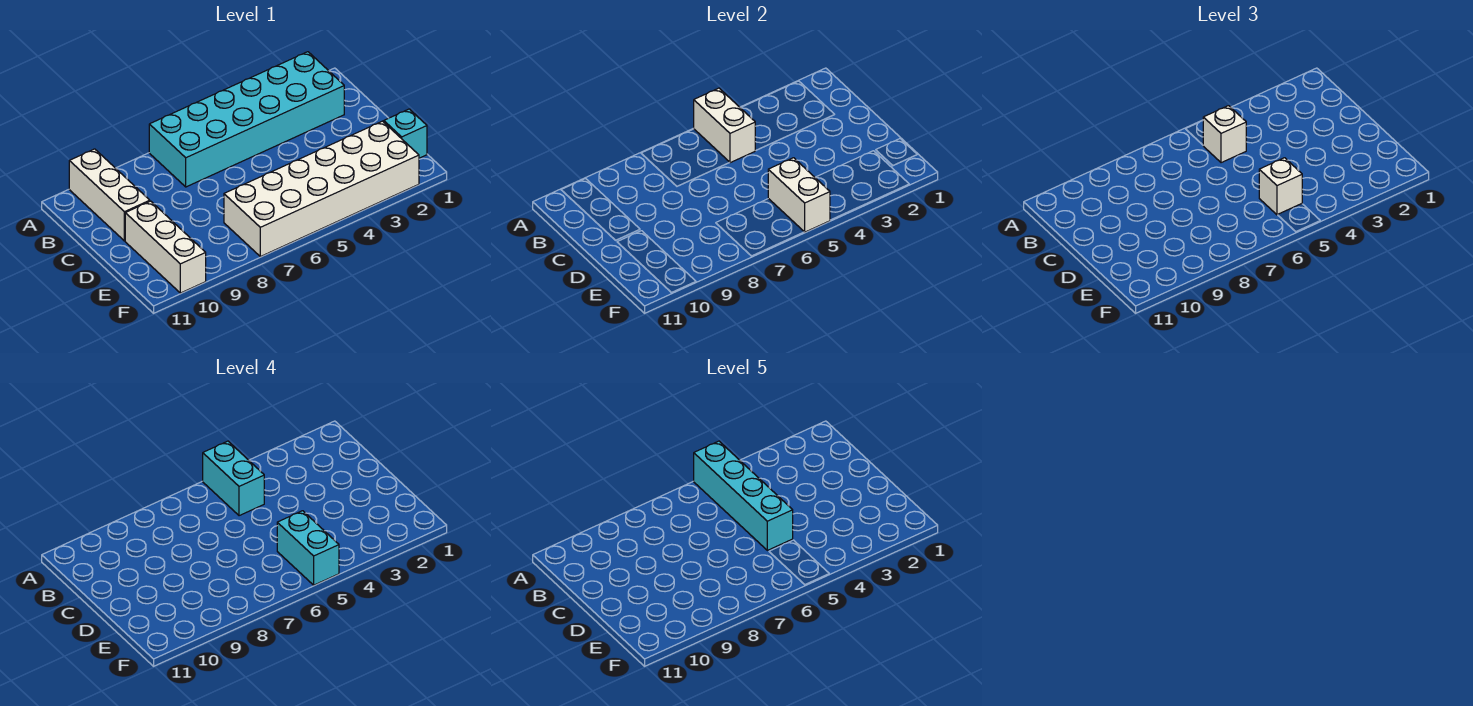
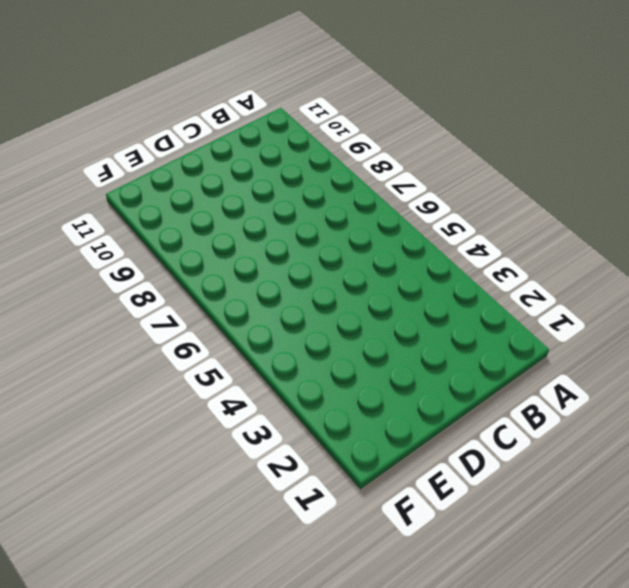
none -> cyan brick A2:B7 level 1
none -> white brick A10:C10 level 1
none -> white brick D10:F10 level 1

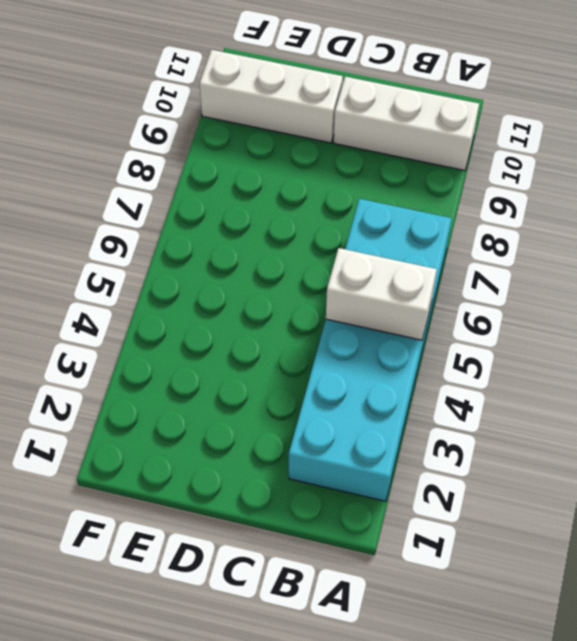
none -> cyan brick E1 level 1
none -> white brick E2:F7 level 1
none -> white brick E5:F5 level 2

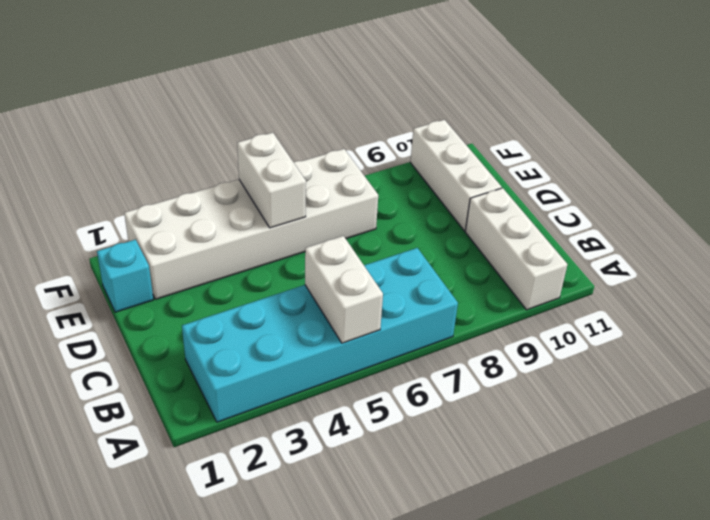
none -> white brick B5 level 3
none -> white brick E5 level 3
none -> cyan brick A5:B5 level 4

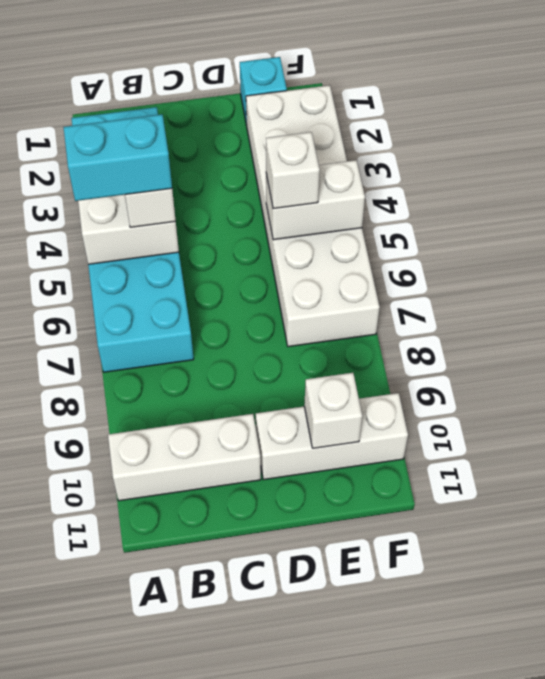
white brick E10 level 2 -> none
none -> cyan brick E5:F5 level 4
none -> cyan brick A5:D5 level 5

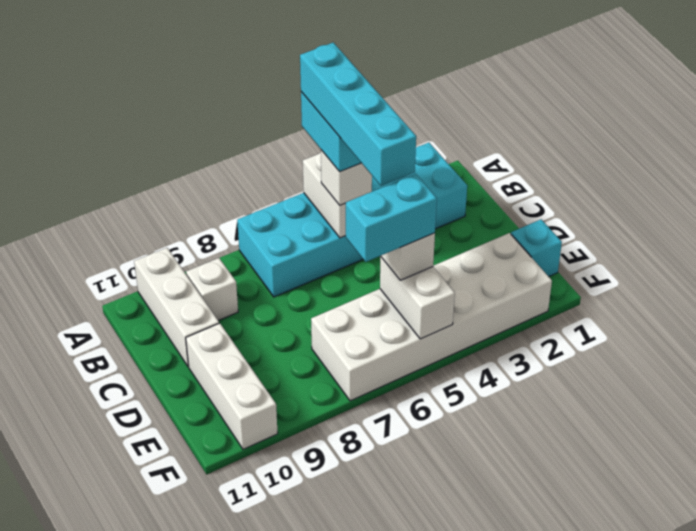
white brick B9 level 1 -> none
cyan brick E5:E6 level 4 -> cyan brick E5:F5 level 4

